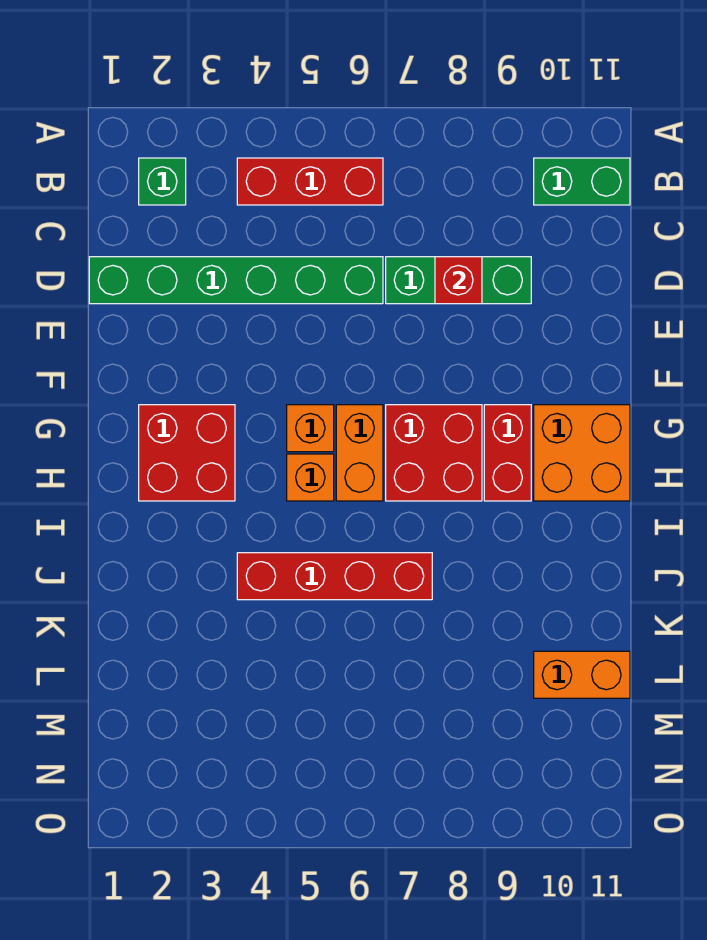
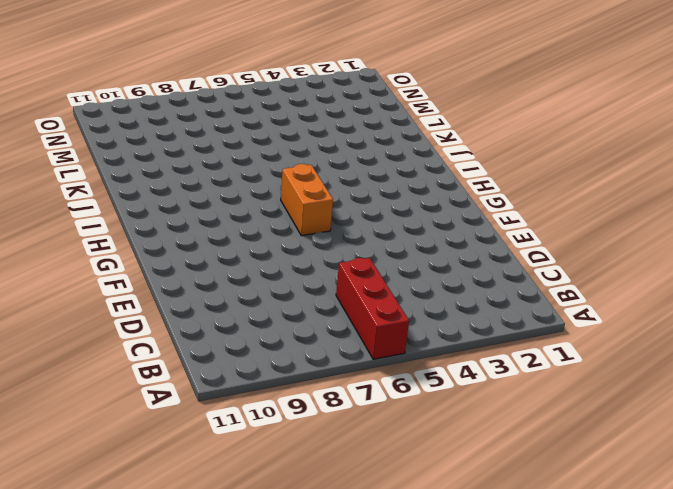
red brick A6:C6 level 1 -> red brick B4:B6 level 1
none -> green brick B2 level 1
none -> green brick B10:B11 level 1
none -> green brick D1:D6 level 1

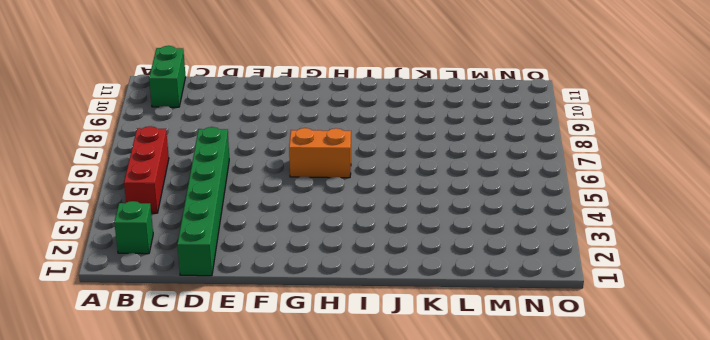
none -> green brick D7:D9 level 1
none -> red brick G2:H3 level 1
none -> orange brick G5 level 1

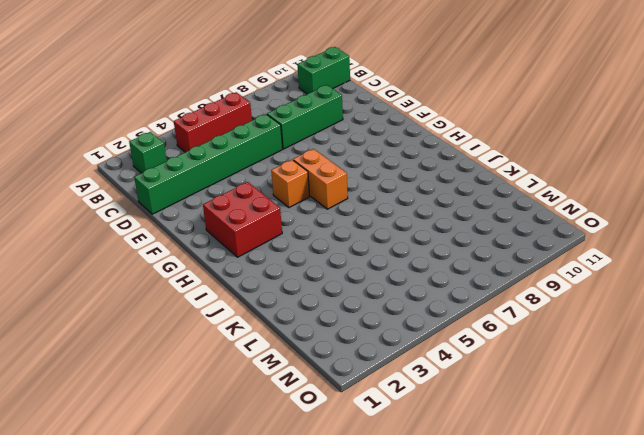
none -> red brick G7:H8 level 1
none -> red brick G9:H9 level 1
none -> orange brick G10:H11 level 1

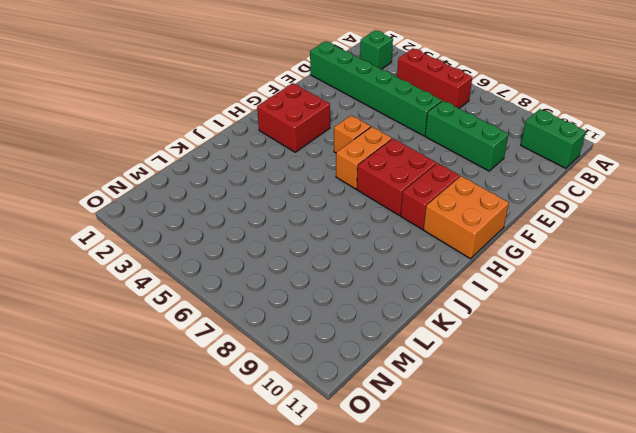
none -> orange brick H5 level 1
none -> red brick J4:J7 level 1
none -> orange brick L10:L11 level 1

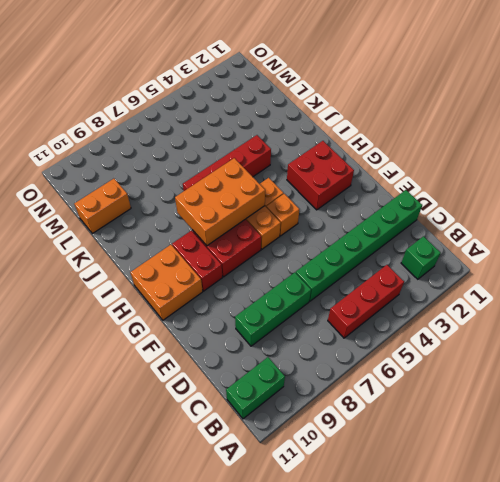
orange brick H6:I8 level 2 -> none
none -> red brick D8 level 2

